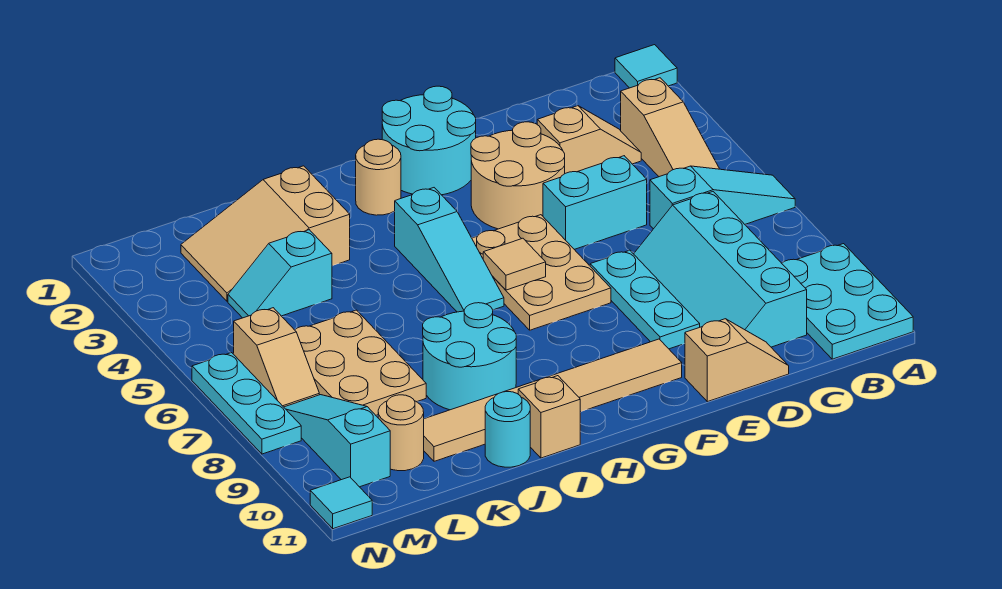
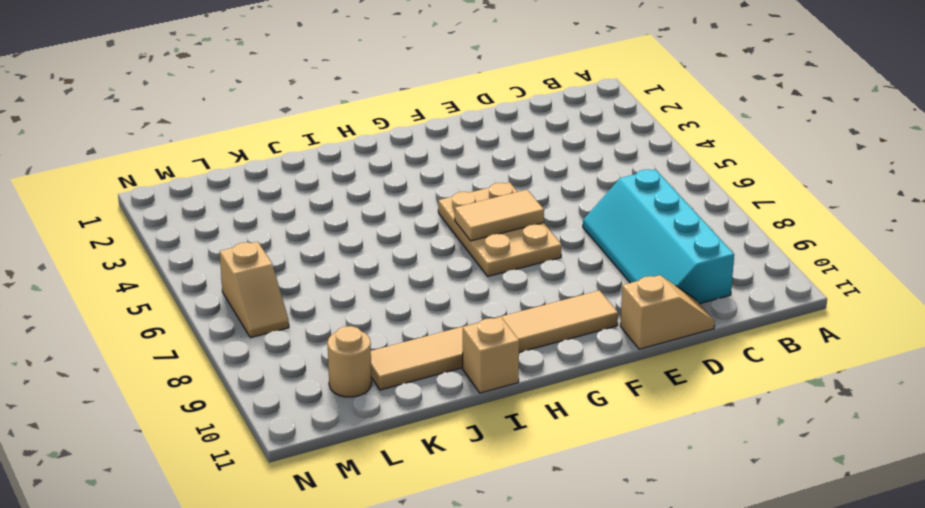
tan tile F6:G6 level 2 -> tan tile G6 level 2
none -> cyan tile A1 level 1
none -> cyan slope A6:C6 level 1 top C
none -> cyan plate A9:B11 level 1

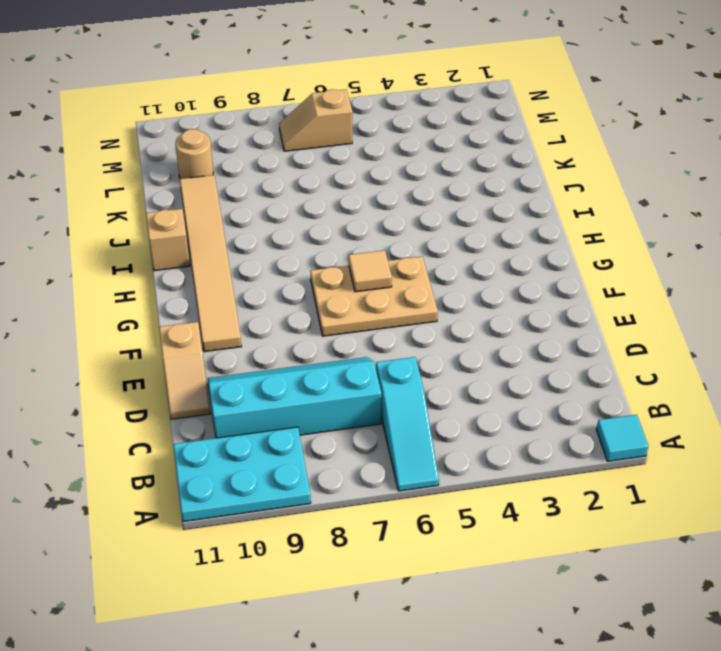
none -> tan slope B3:B5 level 1 top 3
none -> tan slope C3:D3 level 1 top D
none -> cyan brick D5:E5 level 1

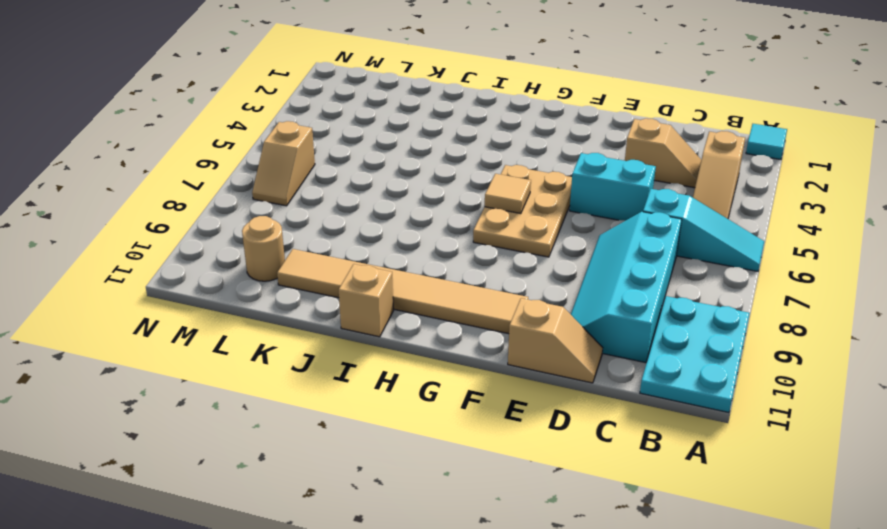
none -> tan round brick E3:F4 level 1
none -> cyan plate E7:E9 level 1
none -> cyan round brick F1:G2 level 1

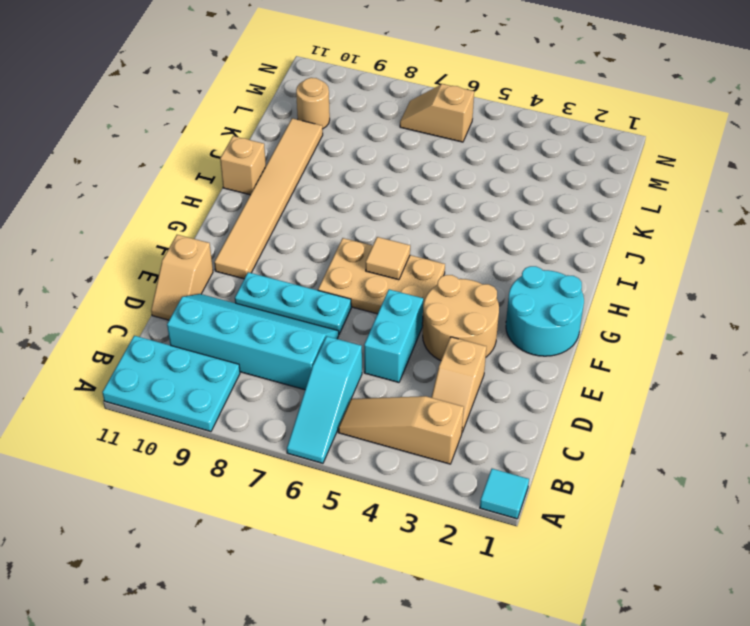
none -> tan round brick H2 level 1
none -> cyan slope H4:H6 level 1 top 4
none -> cyan round brick I8:J9 level 1

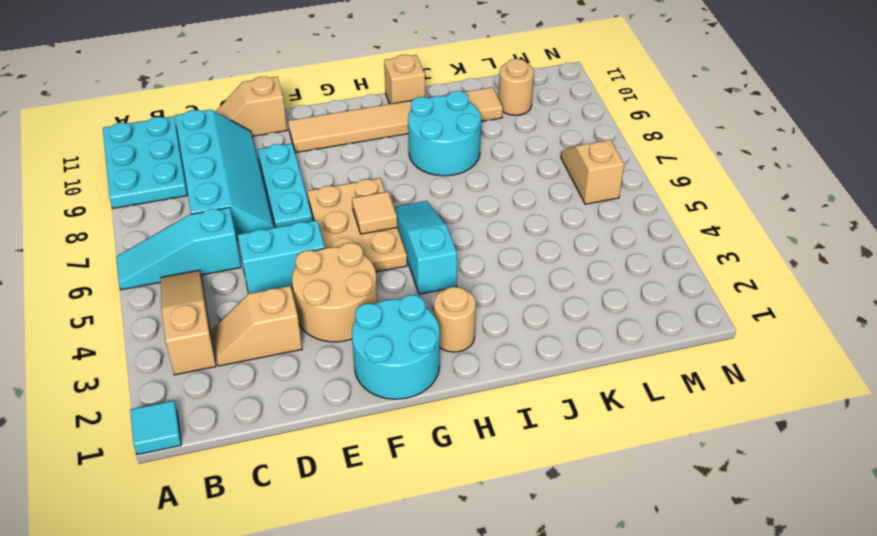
none -> tan slope J2:L3 level 1 top J
none -> cyan round brick J11 level 1
none -> cyan slope K4:L4 level 1 top K

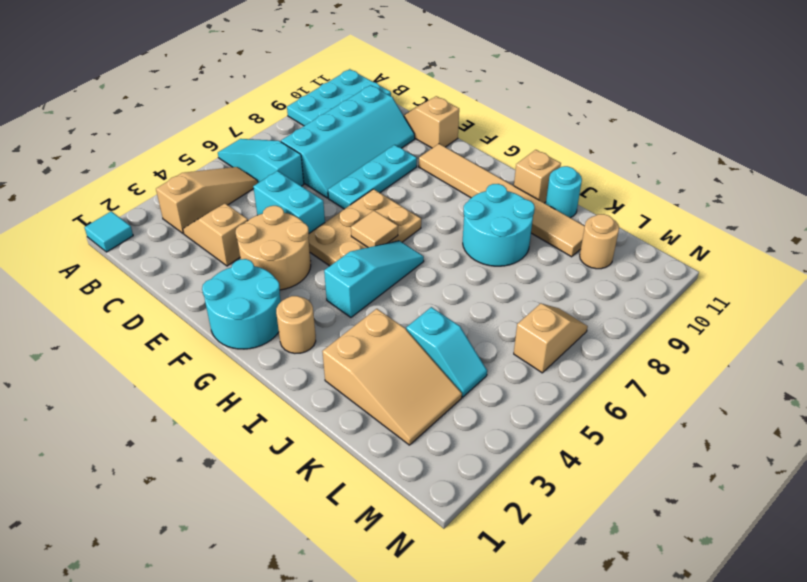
none -> tan plate K6:L8 level 1
none -> cyan slope M8:M10 level 1 top 10
none -> cyan plate N6:N8 level 1

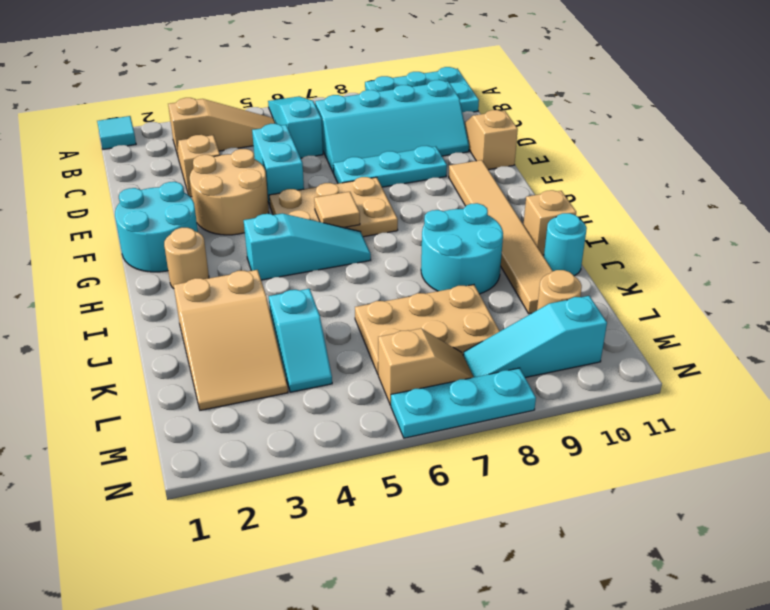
none -> cyan tile N11 level 1

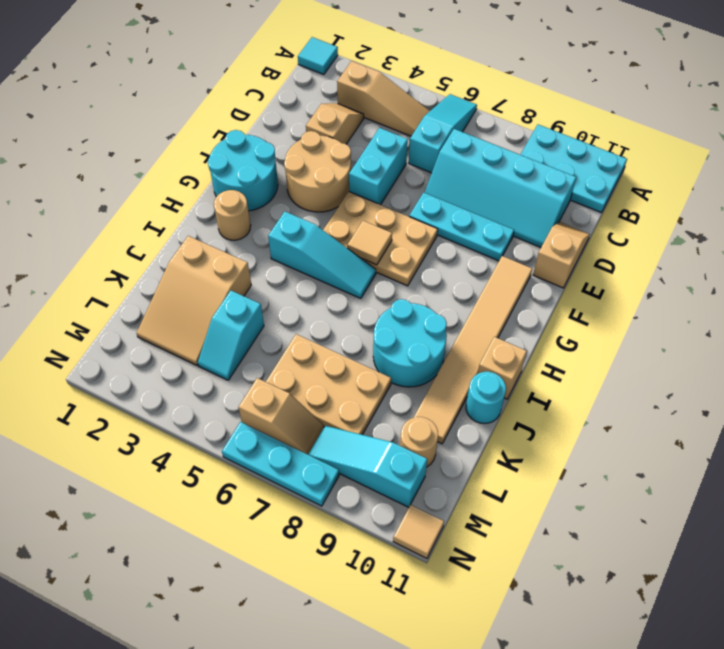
tan tile N11 level 1 -> cyan tile N11 level 1

